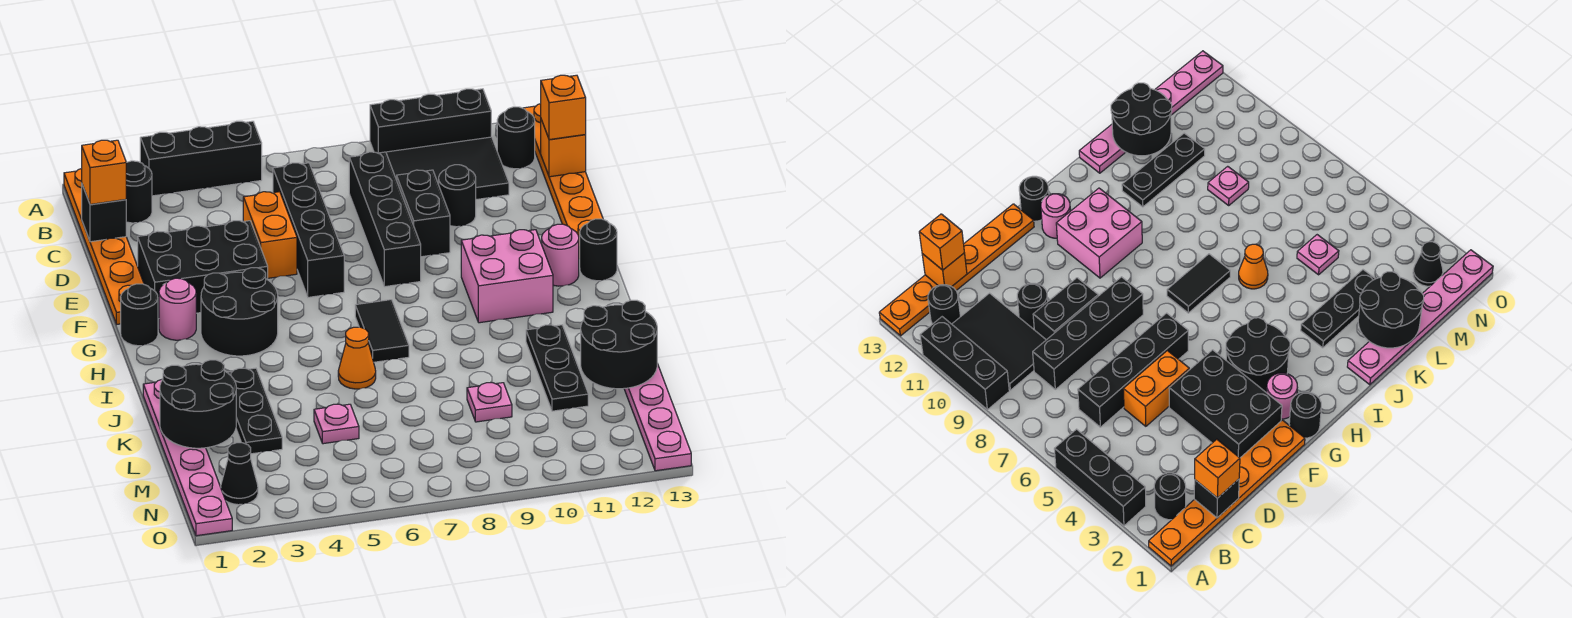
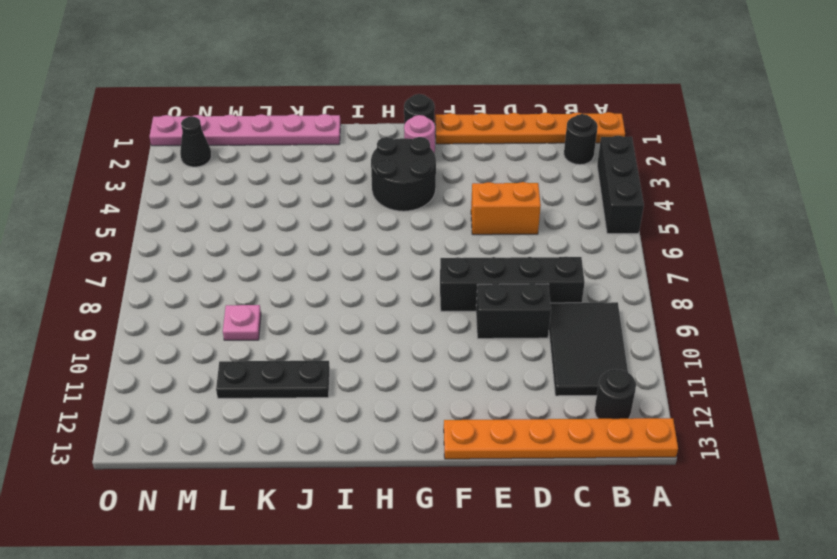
none -> black brick A9:A11 level 1
none -> black brick C6:F6 level 1
none -> black round brick D10 level 1
none -> black brick E2:F4 level 1

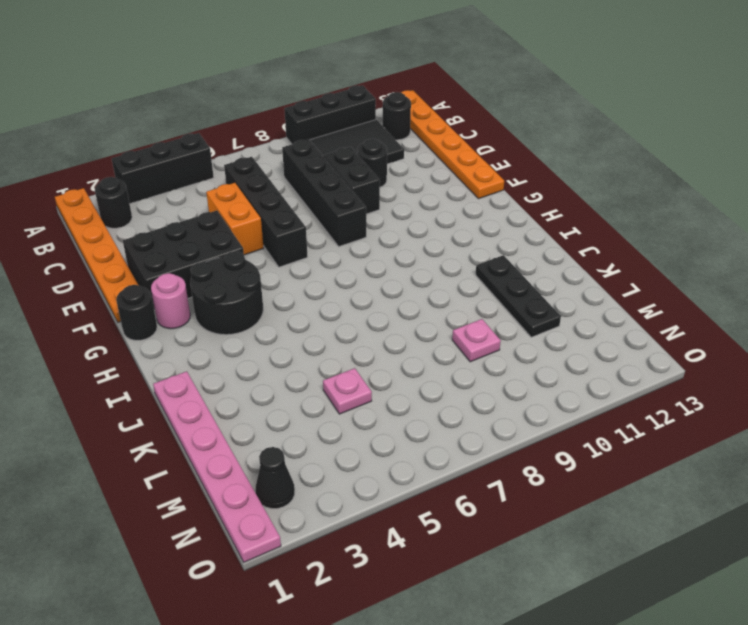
none -> pink brick G10:H11 level 1
none -> pink round brick G12 level 1
none -> black round brick G13 level 1
none -> black tile H7:I7 level 1

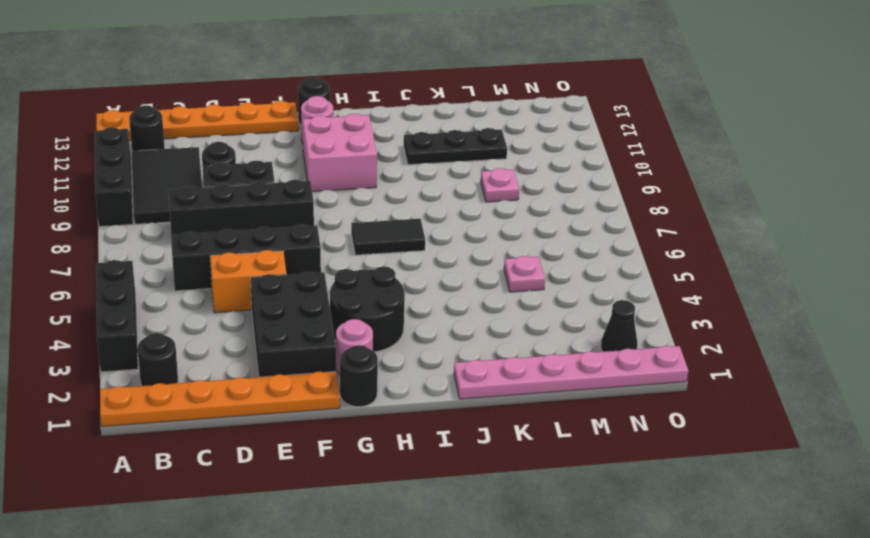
none -> black plate J3:L3 level 1
none -> orange cone J6 level 1
none -> pink plate J13:O13 level 1
none -> black brick C1 level 2

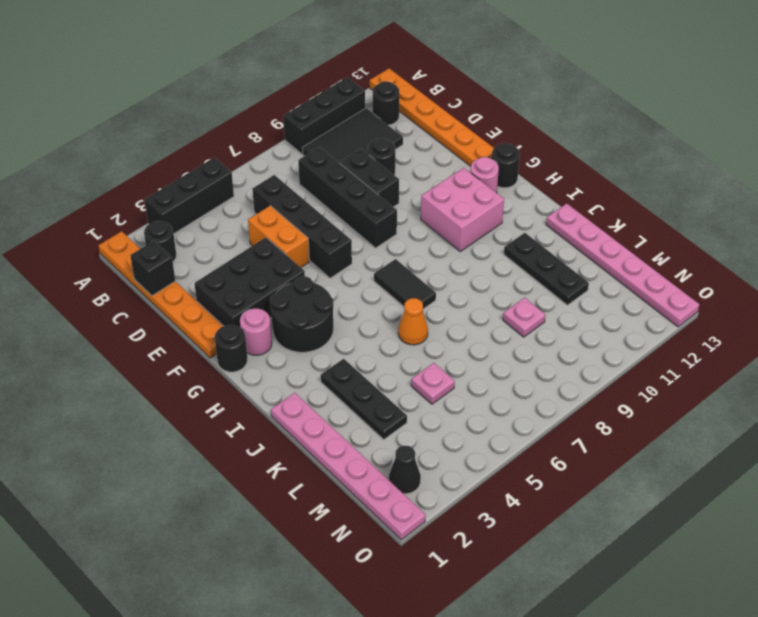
none -> orange brick C13 level 2
none -> black round brick K1:L2 level 2
none -> black round brick K12:L13 level 2
none -> orange brick C1 level 3

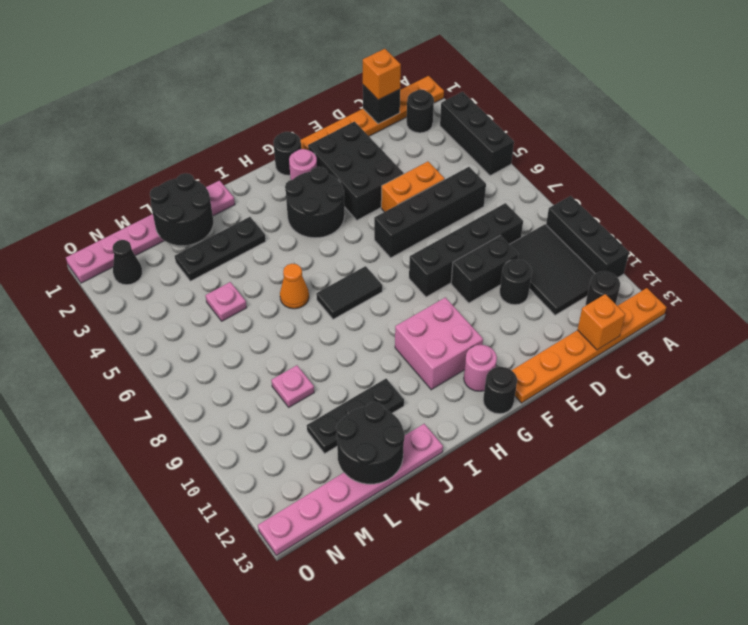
none -> orange brick C13 level 3

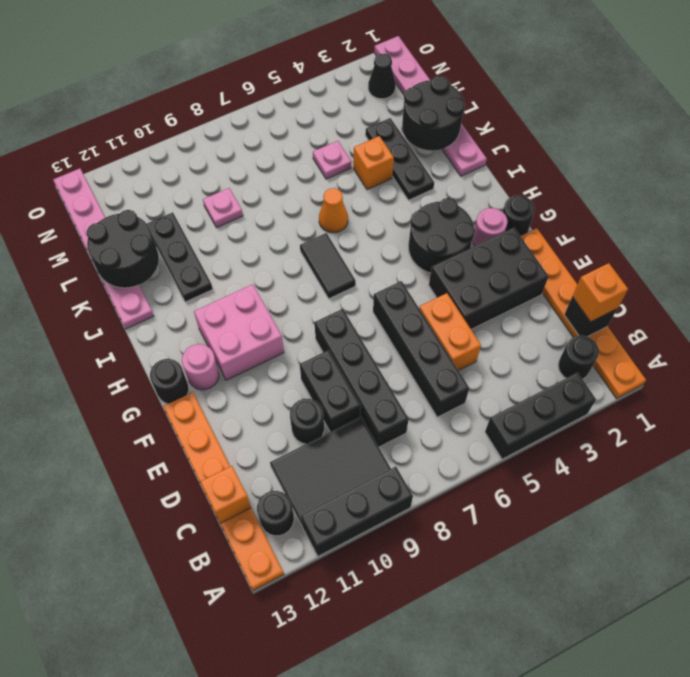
orange brick K4 level 1 -> orange brick C13 level 3

